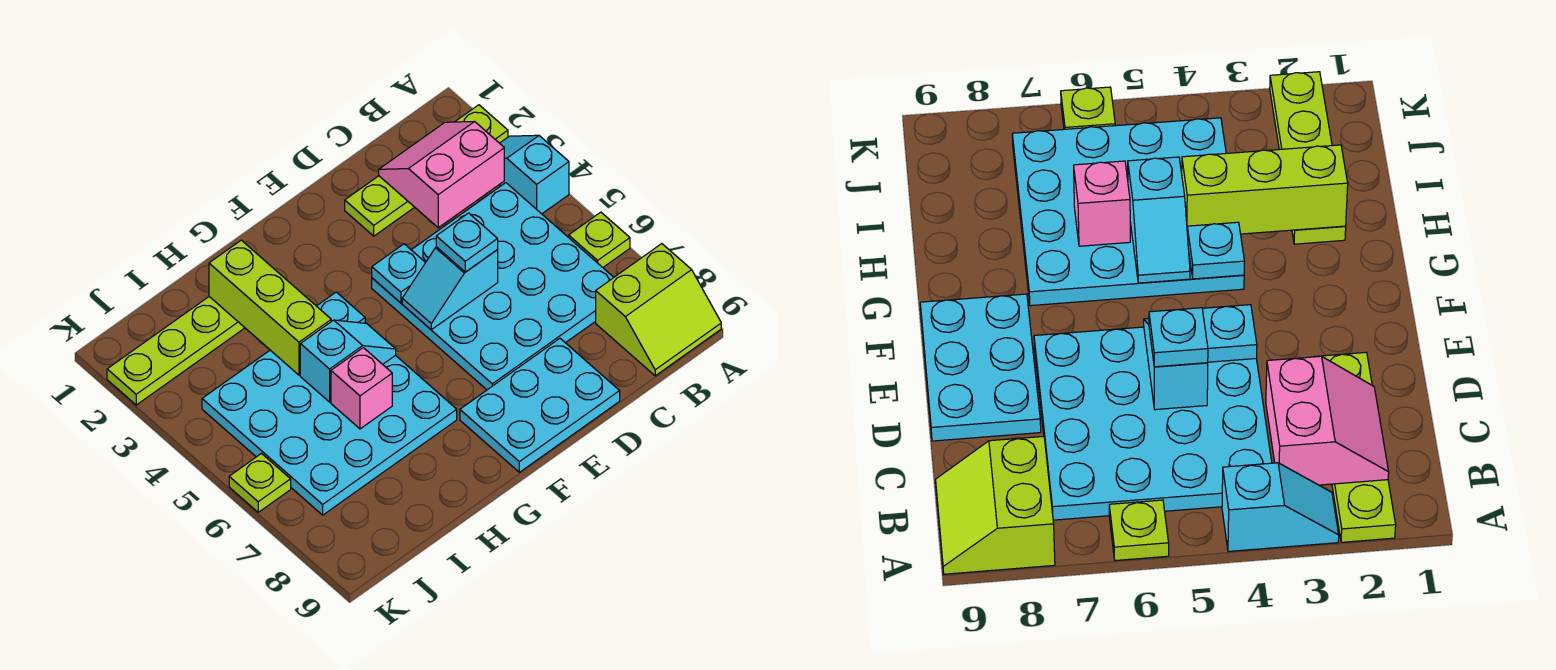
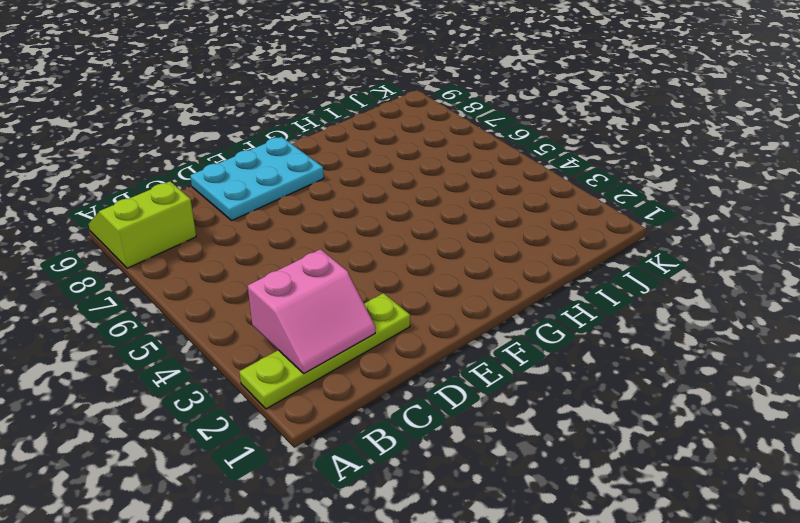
none -> cyan slope A3:A4 level 1 top 4
none -> lime plate A6 level 1
none -> cyan plate B4:E7 level 1

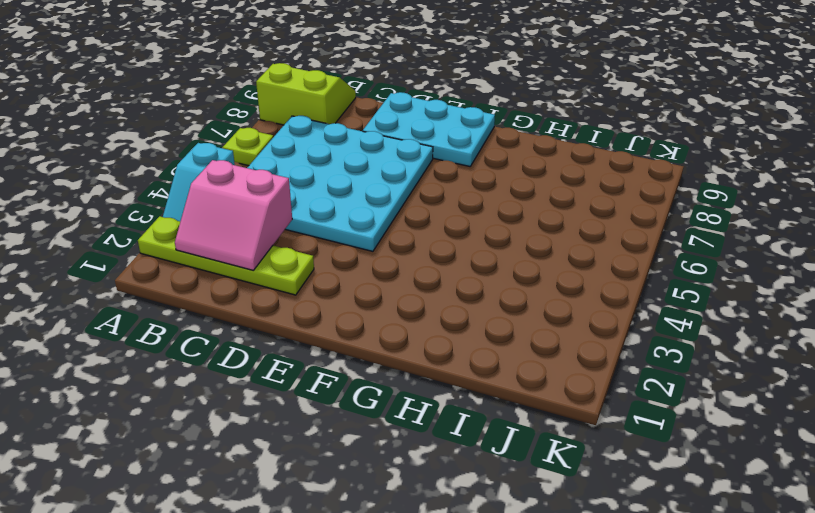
none -> cyan plate G4:J7 level 1
none -> lime plate H2:K2 level 1
none -> lime plate K6 level 1

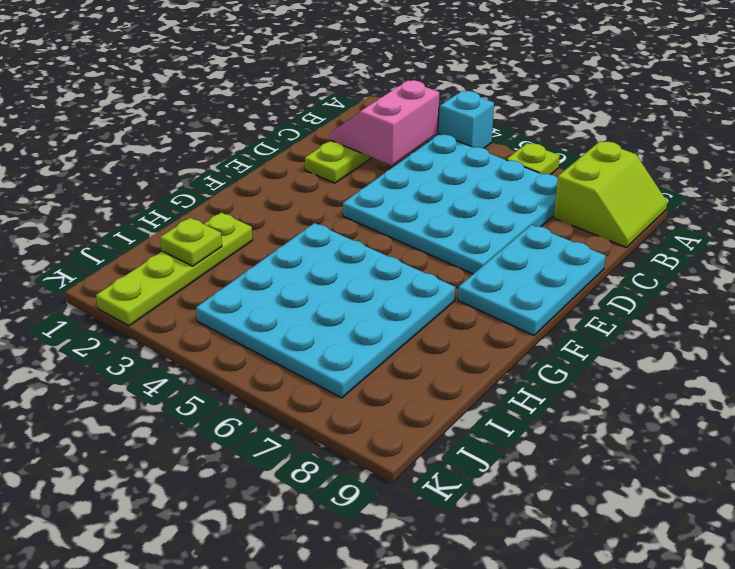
lime plate I2 level 2 -> lime plate K6 level 1
none -> cyan slope D5:E5 level 2 top D
none -> cyan plate E4 level 2
none -> cyan plate G4 level 2

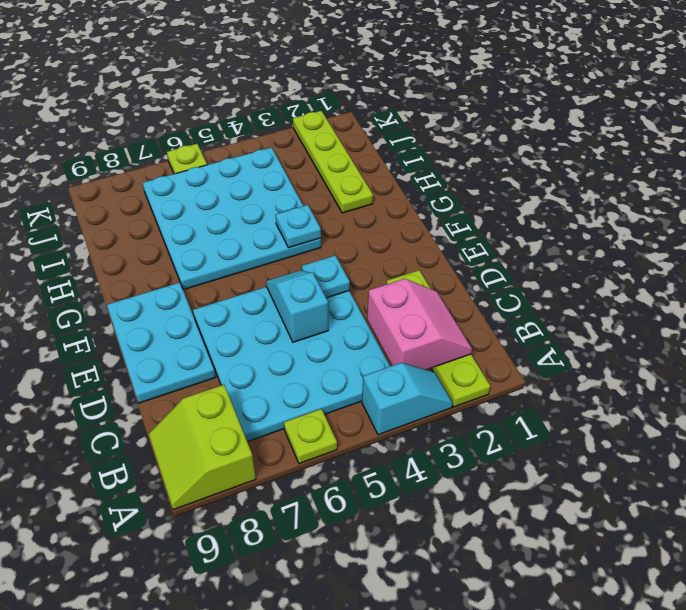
none -> cyan slope G5:H5 level 2 top H
none -> lime brick H2:H4 level 2
none -> pink brick H6 level 2

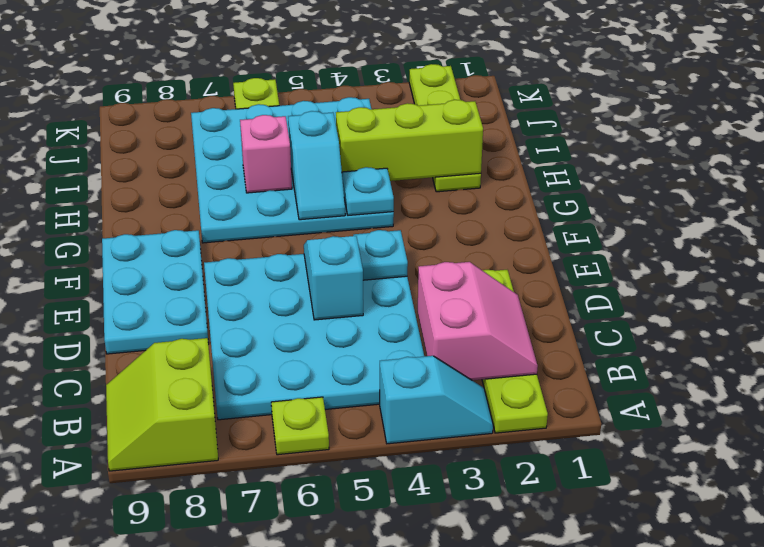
none -> cyan plate D5 level 3

